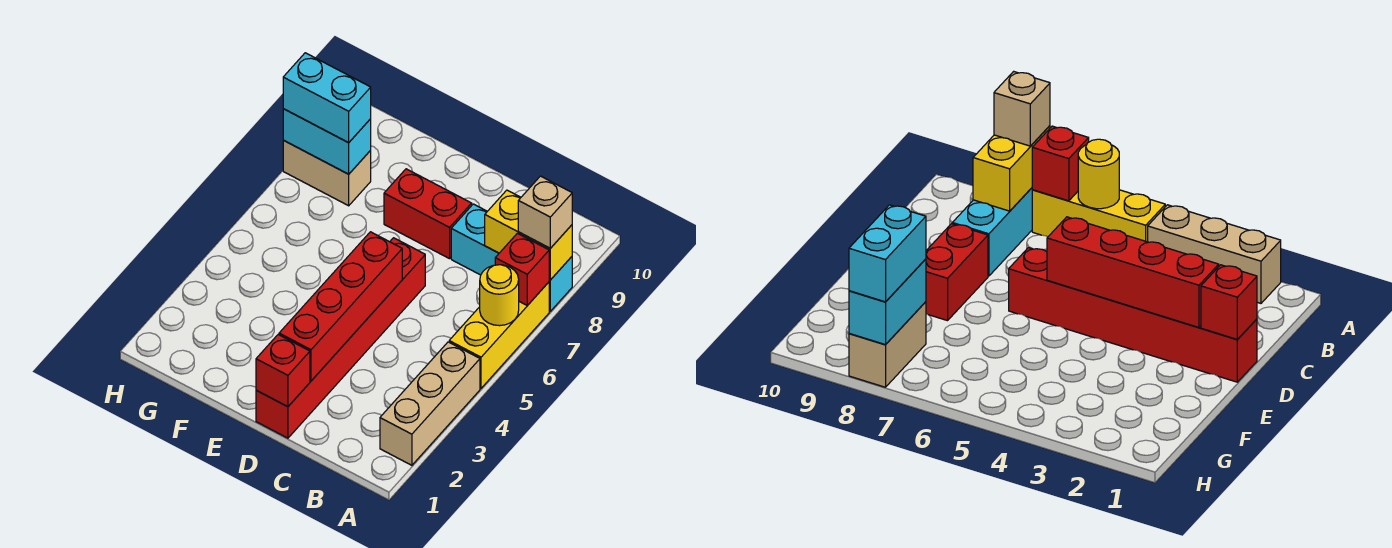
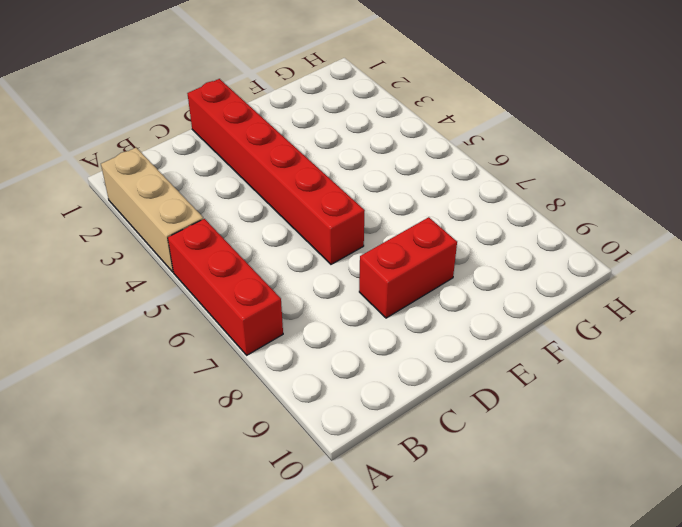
red brick A5:A7 level 1 -> yellow brick A5:A7 level 1
none -> cyan brick A8:C8 level 1
none -> tan brick G8:H8 level 1
none -> yellow round brick A6 level 2

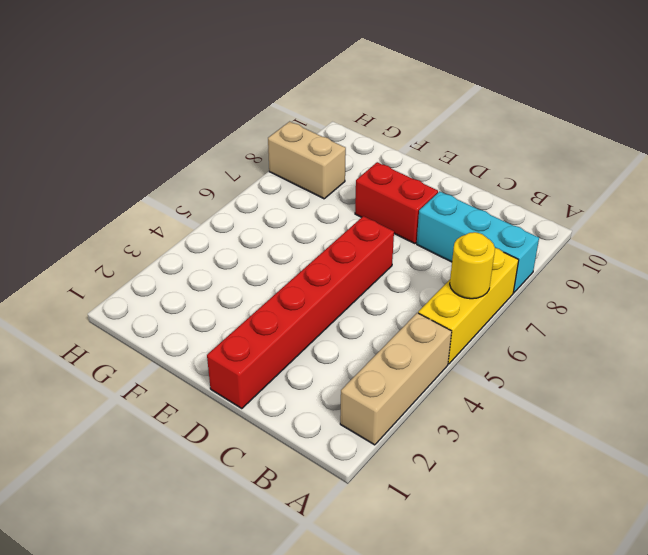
none -> red brick A7 level 2
none -> yellow brick A8:B8 level 2
none -> red brick D1 level 2

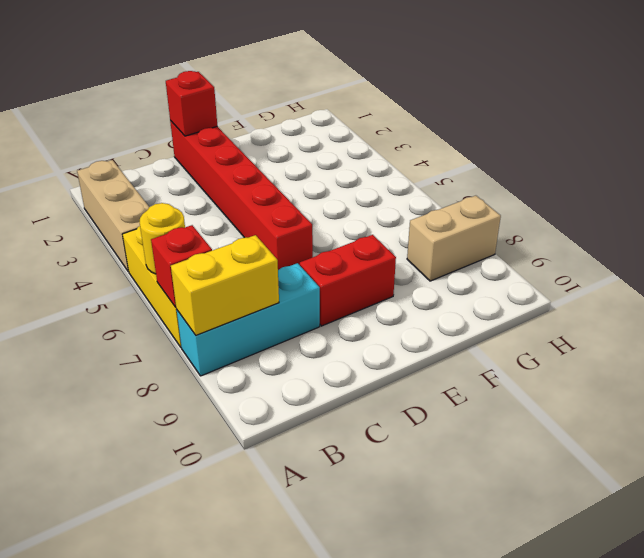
none -> red brick D2:D5 level 2
none -> cyan brick G8:H8 level 2
none -> tan brick A8 level 3

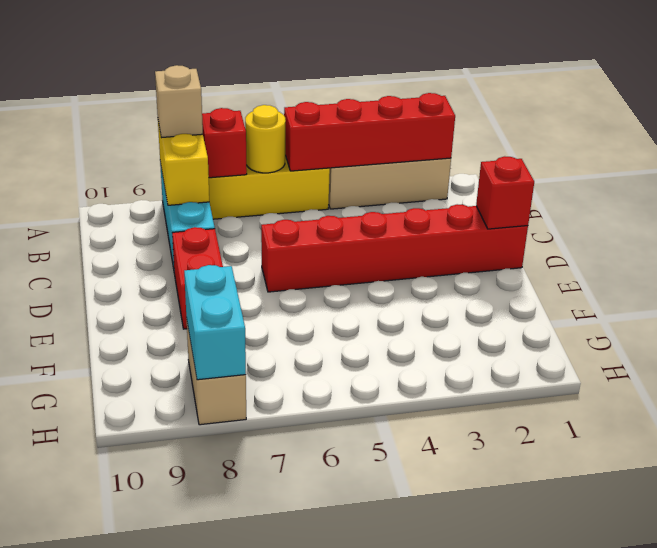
red brick A2:A5 level 2 -> red brick D2:D5 level 2
none -> cyan brick G8:H8 level 3

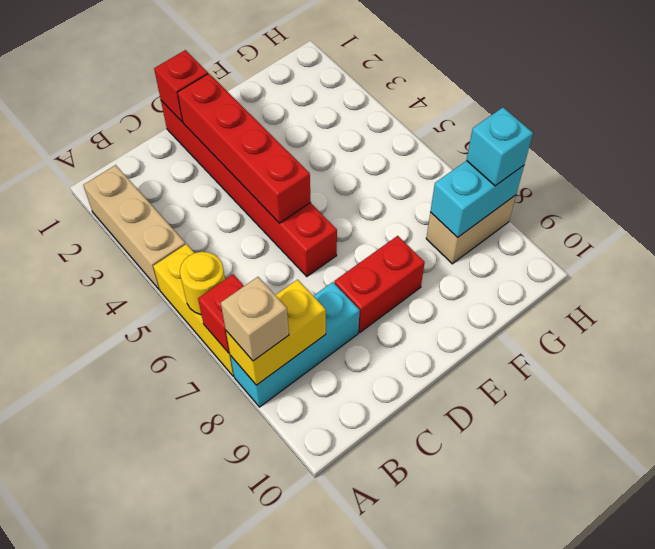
cyan brick H8 level 3 -> cyan brick G8:H8 level 3

